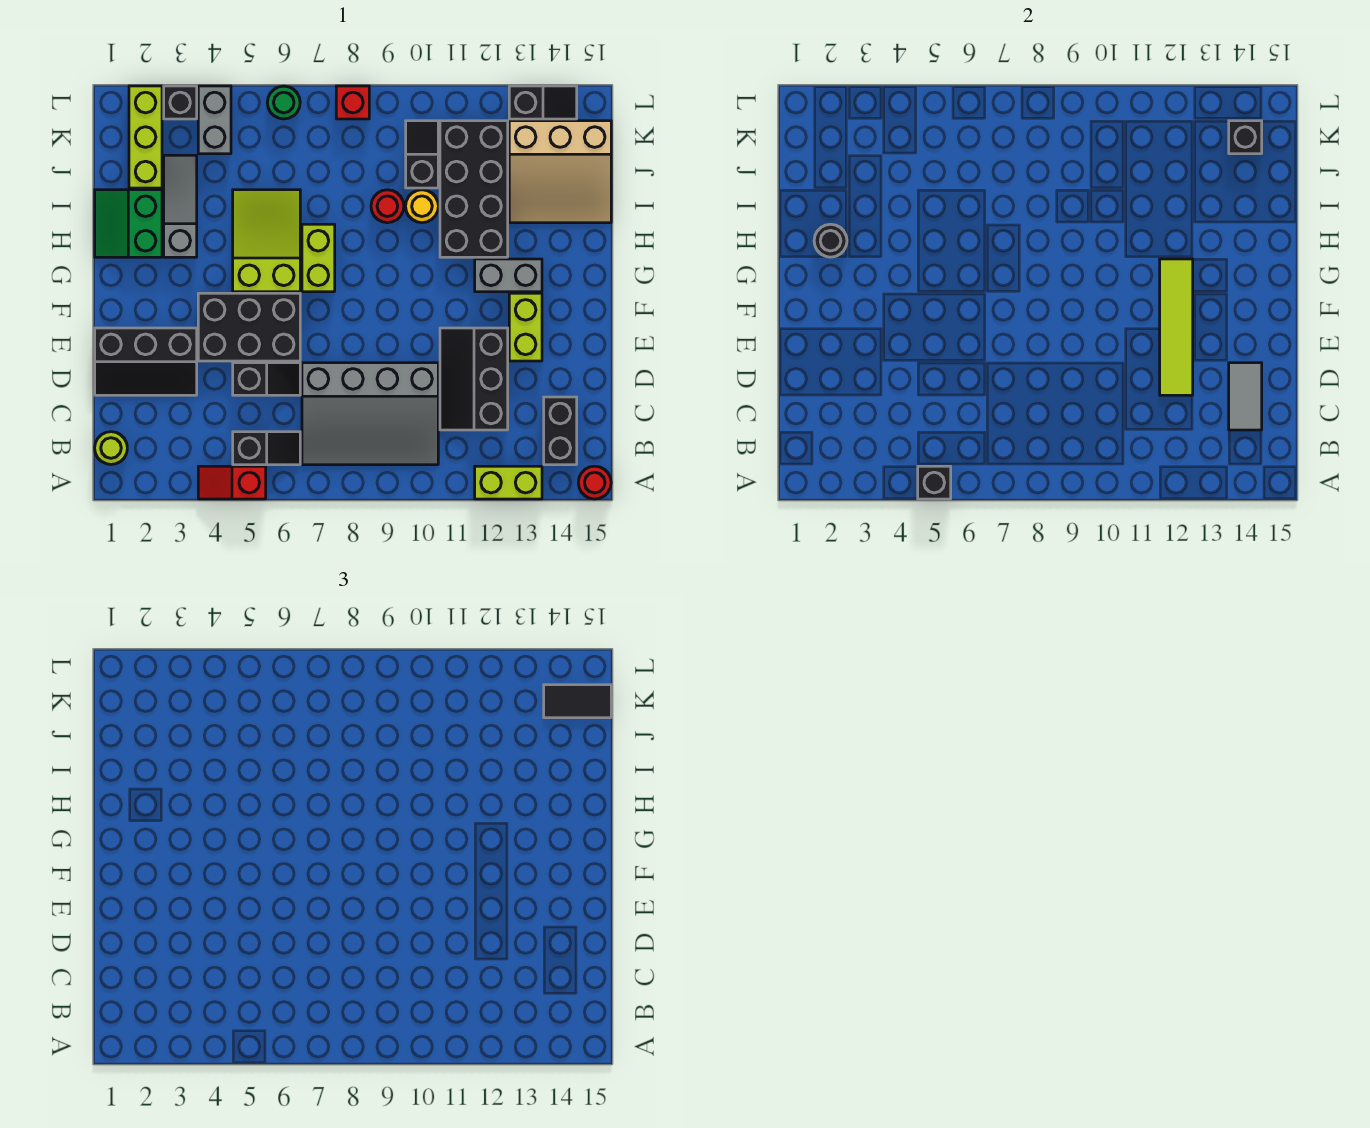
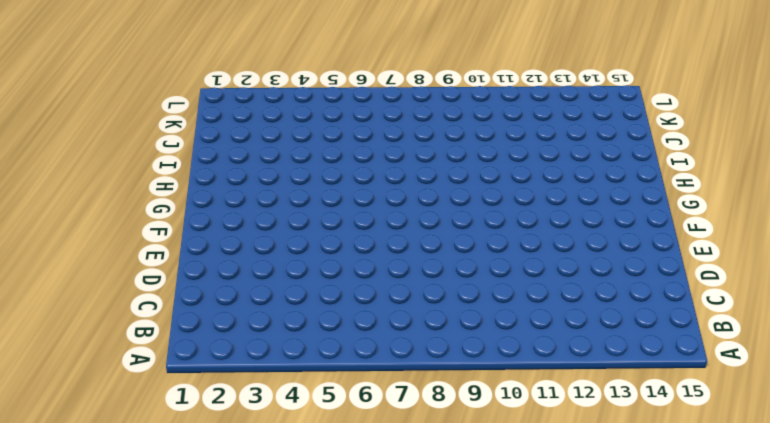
none -> red slope A4:A5 level 1 top 5
none -> lime brick A12:A13 level 1
none -> red round brick A15 level 1
none -> lime round brick B1 level 1

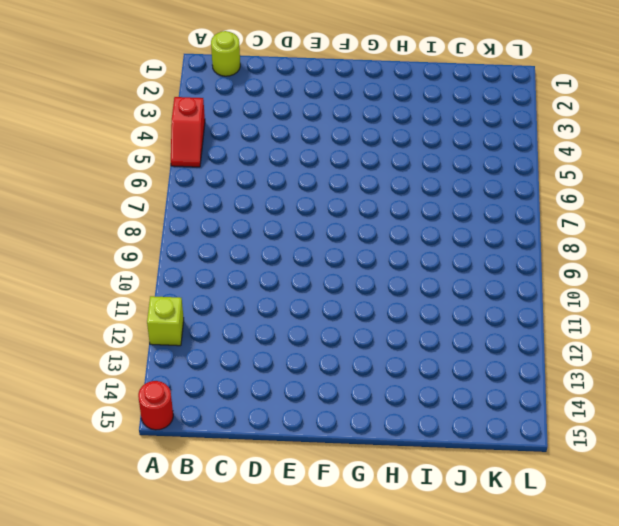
red slope A4:A5 level 1 top 4 -> red slope A4:A5 level 1 top 5
lime brick A12 level 1 -> lime brick A12:A13 level 1
none -> black slope B5:B6 level 1 top 5
none -> grey slope B7:D10 level 1 top D
none -> black brick B14:C14 level 1
none -> black slope C11:E12 level 1 top 12

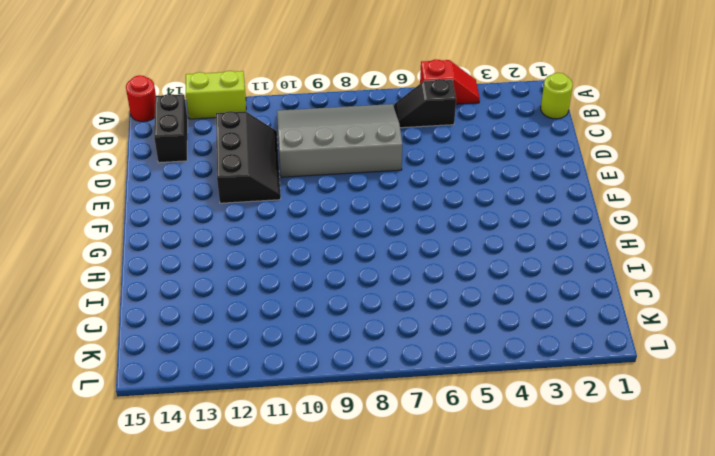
none -> black slope D1:E3 level 1 top E
none -> black slope D5:D6 level 1 top 5
none -> black brick E4:F6 level 1
none -> lime brick E13:F13 level 1

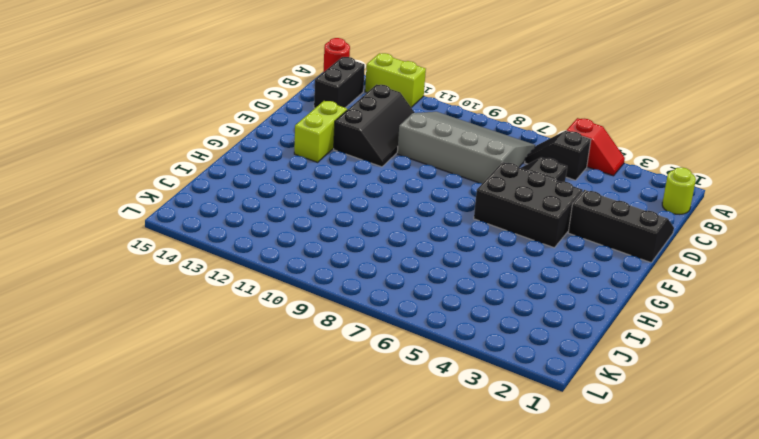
none -> lime slope G5:I6 level 1 top G
none -> lime brick G7:H7 level 1
none -> grey brick G12:G13 level 1
none -> green slope H1:I2 level 1 top 2

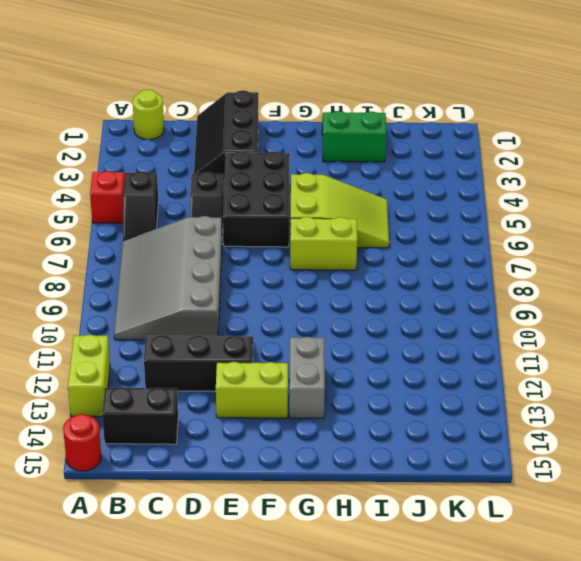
none -> grey slope H3:J3 level 1 top H
none -> black brick H11:K12 level 1
none -> red round brick I9 level 1
none -> yellow round brick I10 level 1

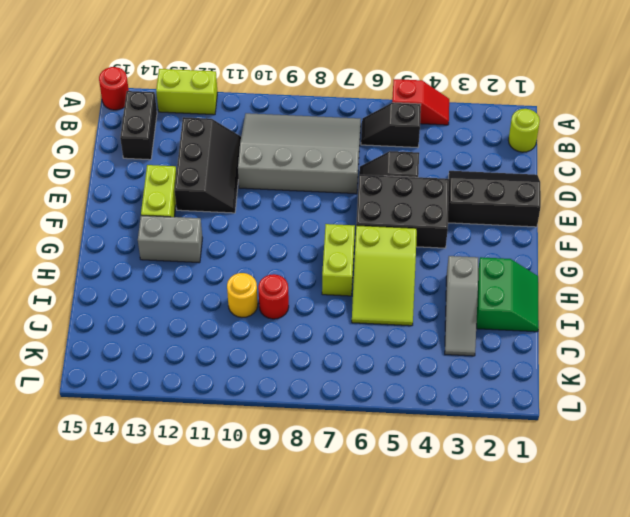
none -> black brick H11:K12 level 1
none -> tan slope I13:K15 level 1 top K
none -> lime brick J2:L2 level 1
none -> black slope J10:K10 level 1 top J

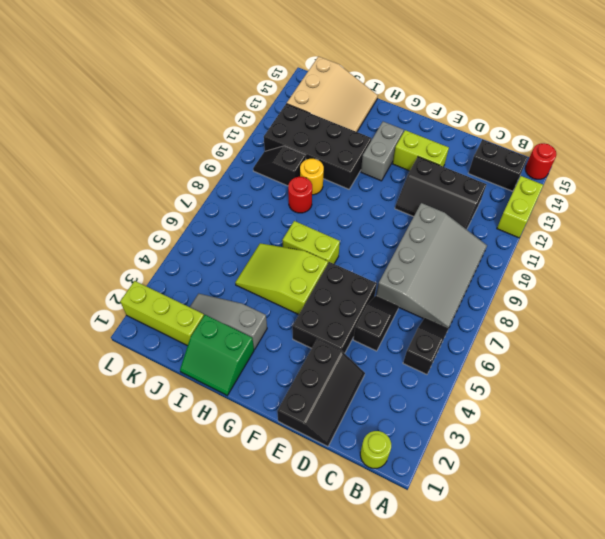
none -> red slope A4:A5 level 1 top 5
none -> grey brick K4:L4 level 1
none -> black brick L3 level 1
none -> green round brick L6 level 1

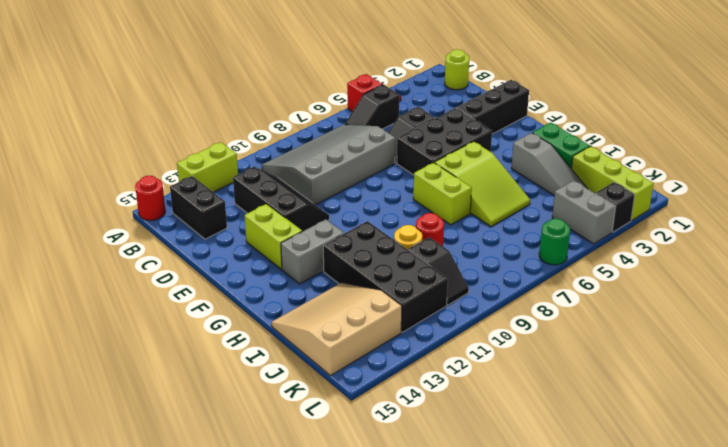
none -> red brick L8 level 1
none -> black slope L13:L14 level 1 top 13
none -> black brick A5 level 2
none -> grey tile C14:D14 level 2

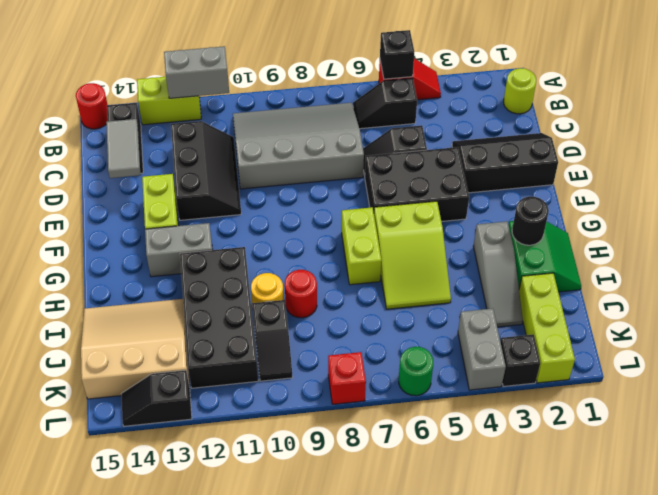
grey brick A11:A12 level 2 -> none
none -> lime tile D12:G12 level 2
none -> black brick K14 level 2
none -> black tile K14:K15 level 3

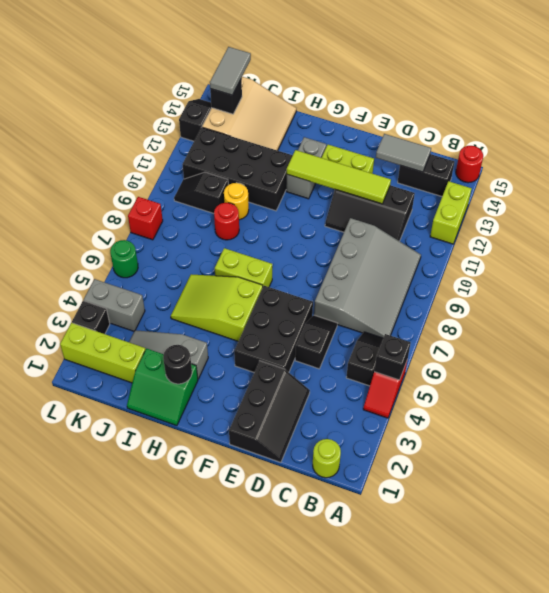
grey tile K14:K15 level 3 -> black tile K14:K15 level 3

